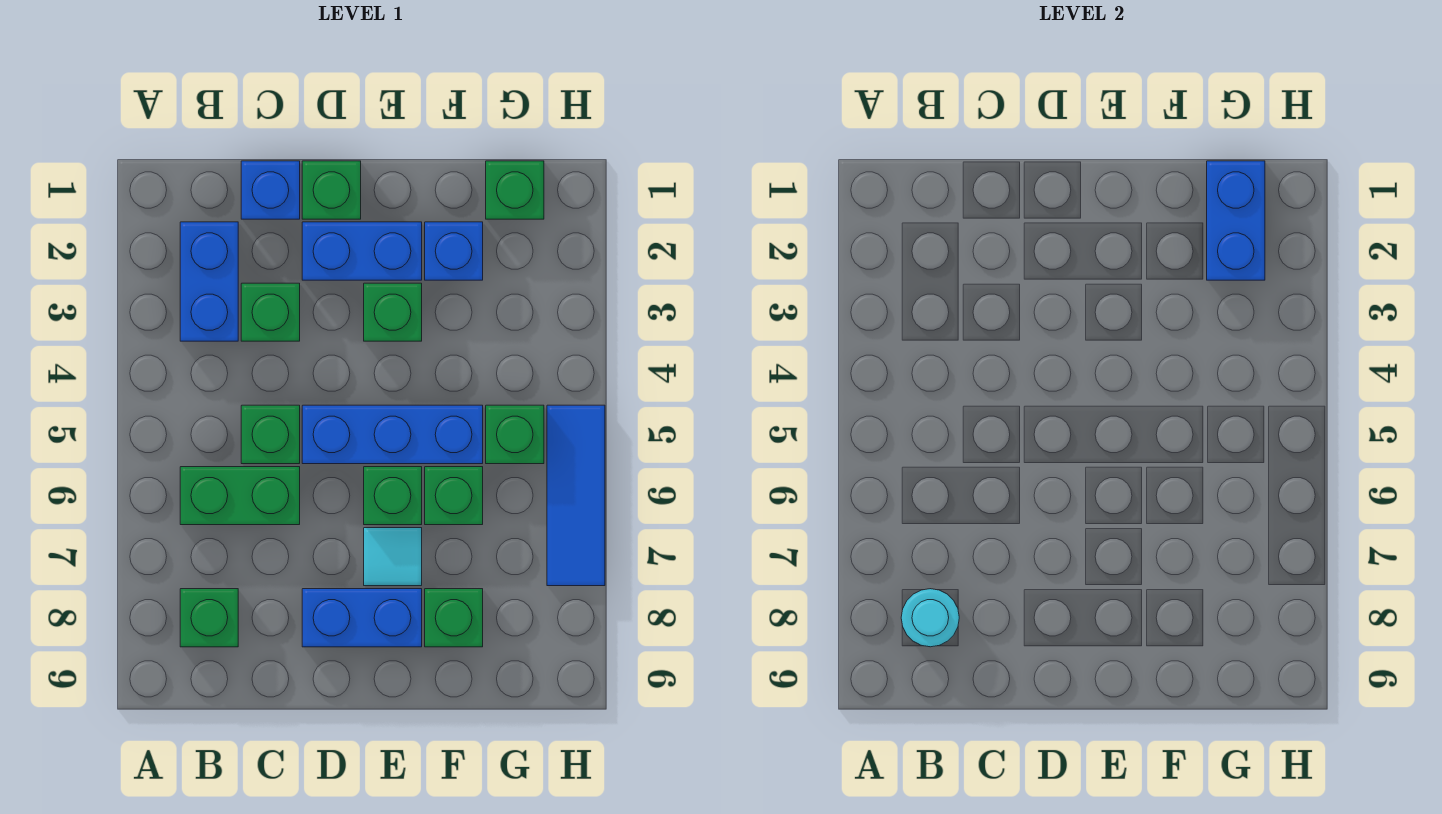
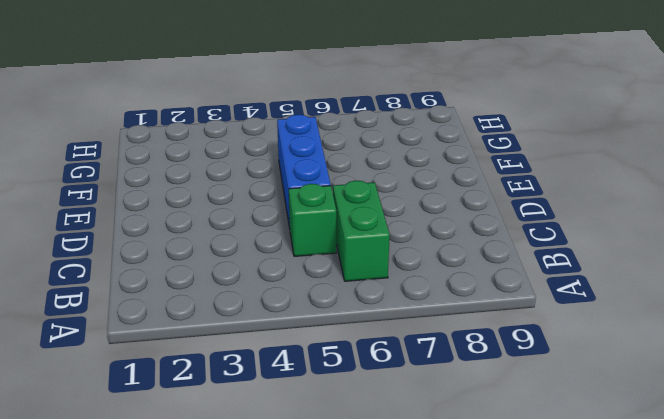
none -> blue brick B2:B3 level 1
none -> green brick B8 level 1
none -> blue brick C1 level 1

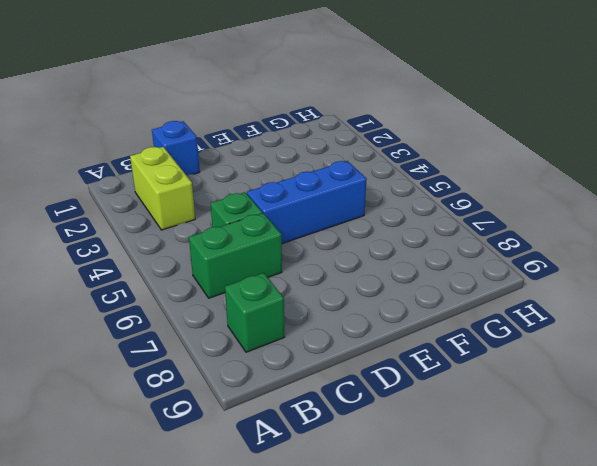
lime brick B2:B3 level 1 -> blue brick B2:B3 level 1
none -> green brick C3 level 1
none -> green brick D1 level 1
none -> blue brick D2:E2 level 1

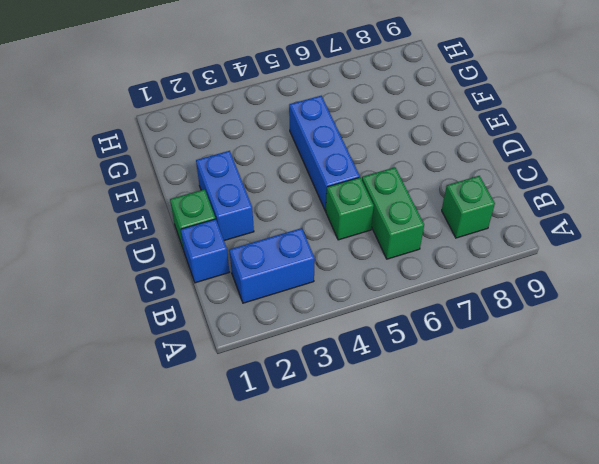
none -> green brick C3 level 1
none -> blue brick D8:E8 level 1
none -> green brick E3 level 1

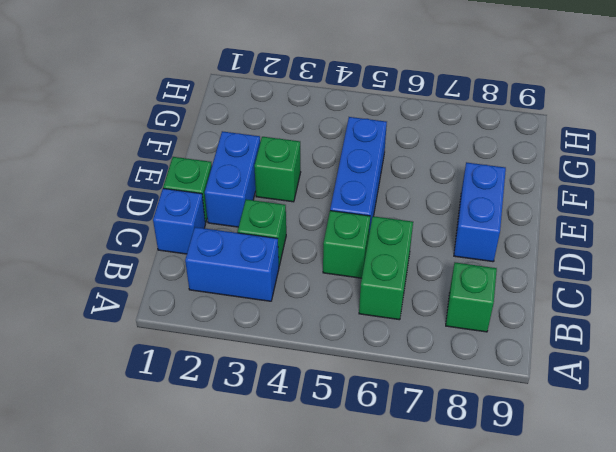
none -> green brick E6 level 1
none -> cyan tile E7 level 1
none -> blue brick F2 level 1

